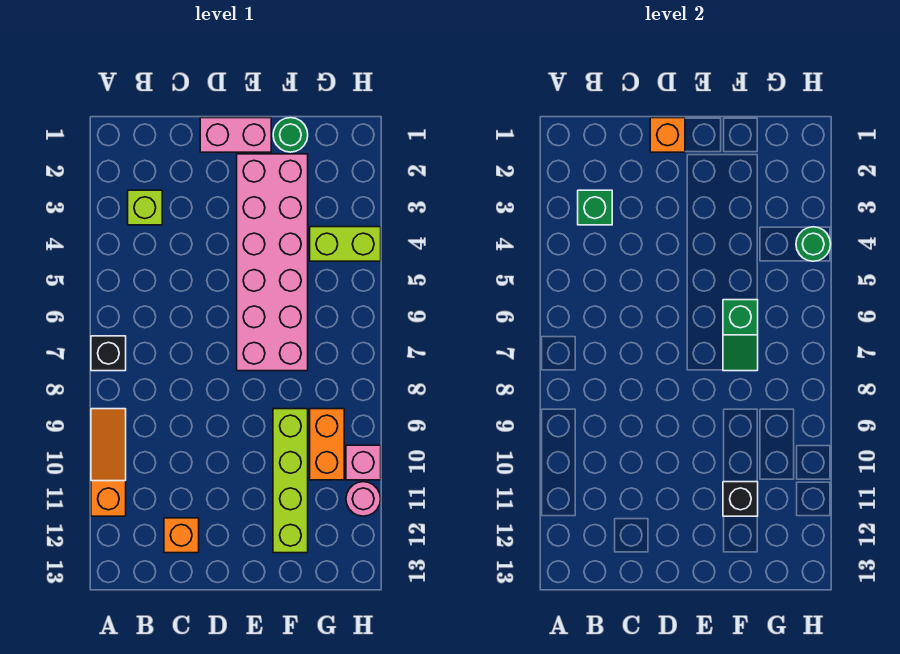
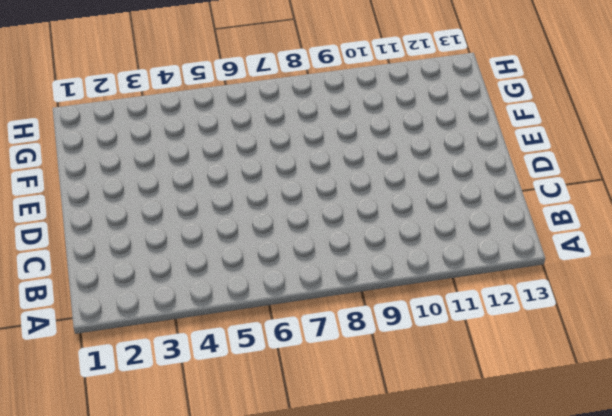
none -> black brick A7 level 1
none -> orange slope A9:A11 level 1 top 11
none -> lime brick B3 level 1

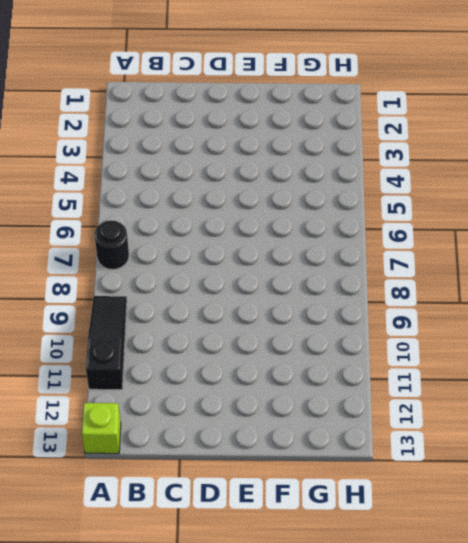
black round brick A7 level 1 -> black brick A7 level 1
black slope A9:A11 level 1 top 11 -> orange slope A9:A11 level 1 top 11
lime brick A13 level 1 -> lime brick B3 level 1
none -> orange brick C12 level 1
none -> pink brick D1:E1 level 1
none -> pink brick E2:F7 level 1

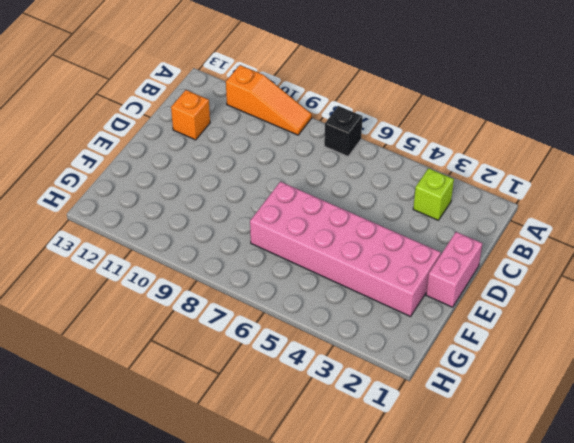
none -> green round brick F1 level 1
none -> lime brick F9:F12 level 1
none -> lime brick G4:H4 level 1

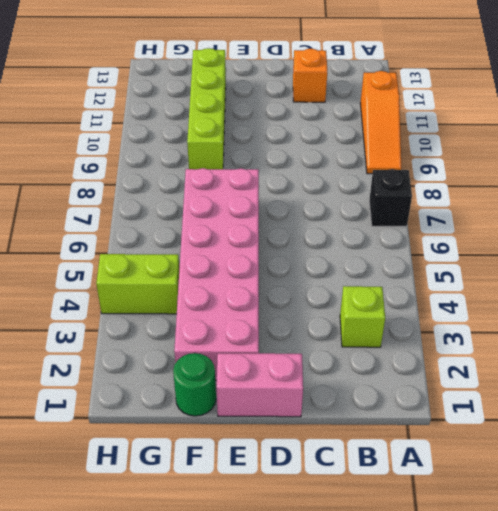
none -> orange brick G9:G10 level 1
none -> pink brick H10 level 1
none -> pink round brick H11 level 1

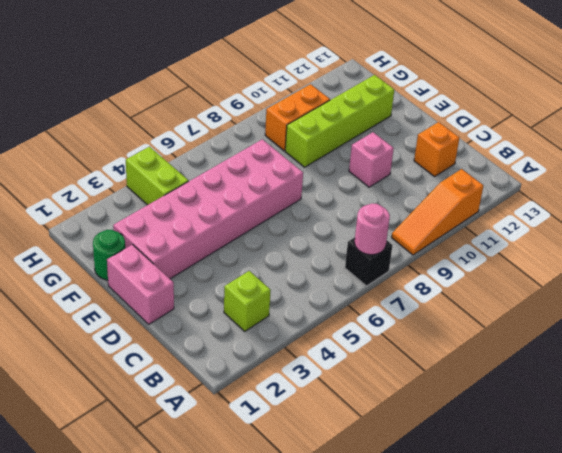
pink round brick A7 level 2 -> pink round brick H11 level 1
pink brick D10 level 1 -> pink brick H10 level 1
none -> green brick B3 level 2
none -> orange brick D1 level 2
none -> green slope F6:F7 level 2 top 6

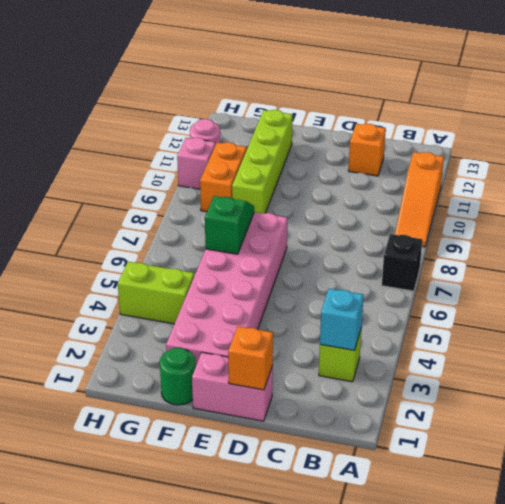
cyan brick B3 level 2 -> green brick B3 level 2
none -> black brick F11 level 2
none -> green round brick H4 level 2

